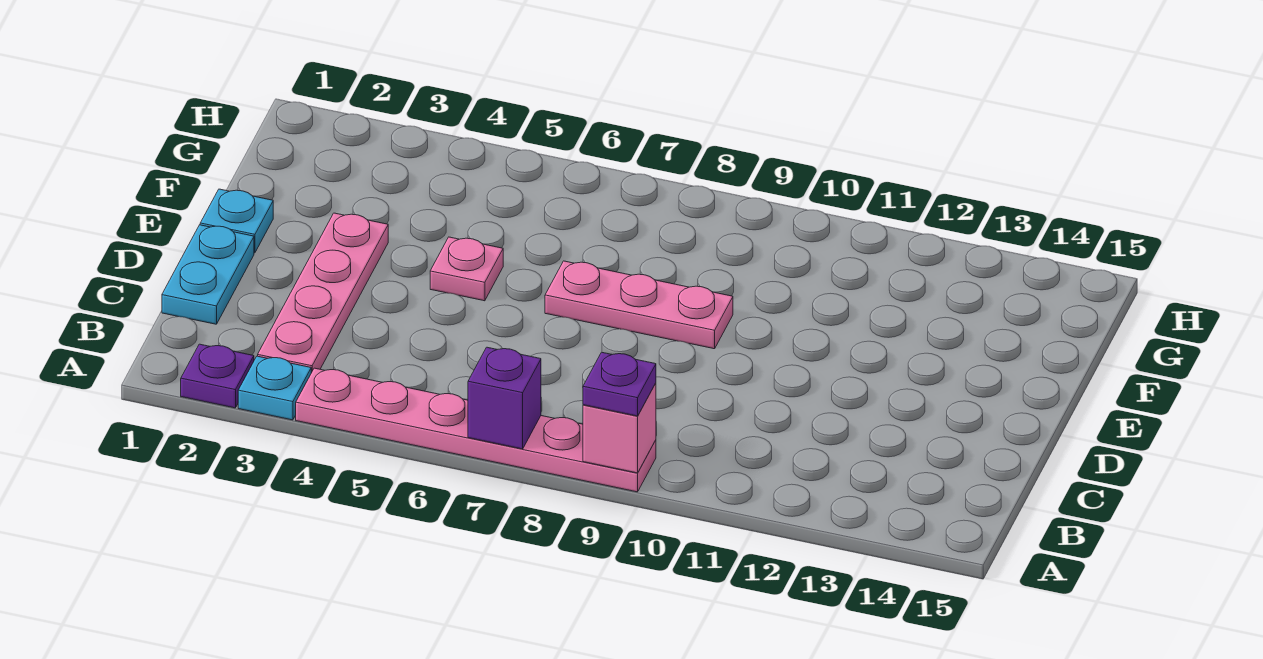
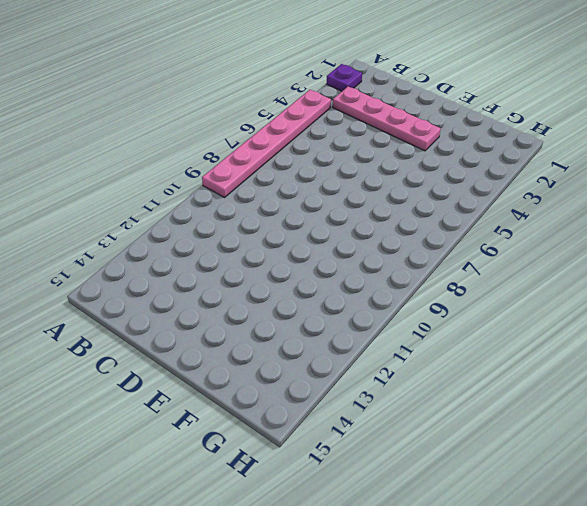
none -> cyan plate A3 level 1
none -> cyan plate C1:D1 level 1

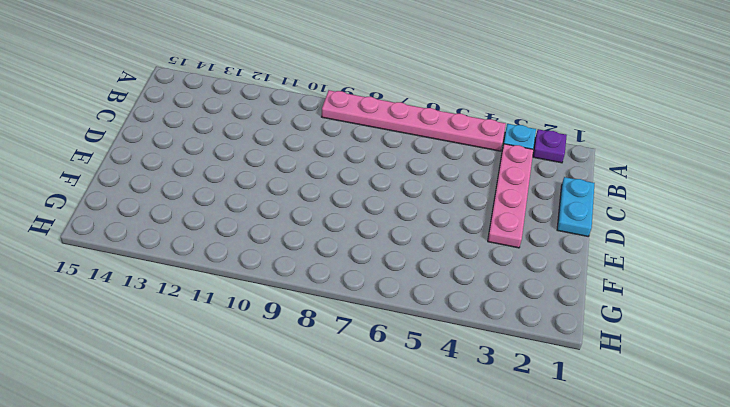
none -> cyan plate E1 level 1
none -> pink plate E5 level 1

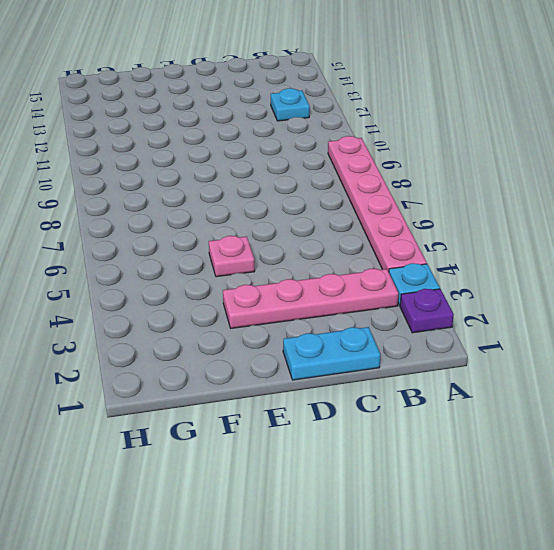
cyan plate B12 level 1 -> cyan plate E1 level 1
none -> pink plate E7:E9 level 1
none -> purple brick A7 level 2

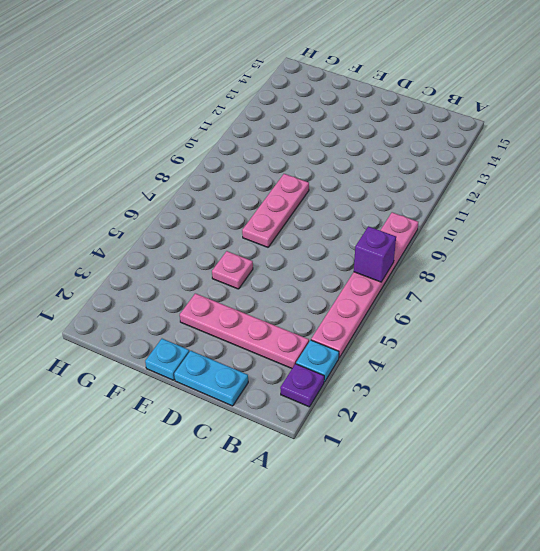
none -> pink brick A9 level 2
none -> purple plate A9 level 3

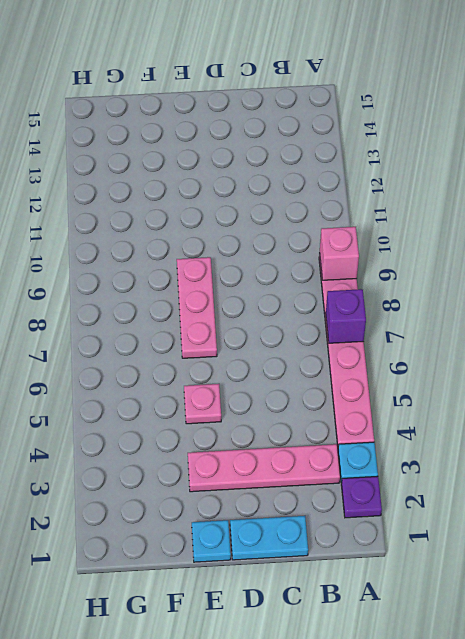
none -> purple plate A9 level 3

